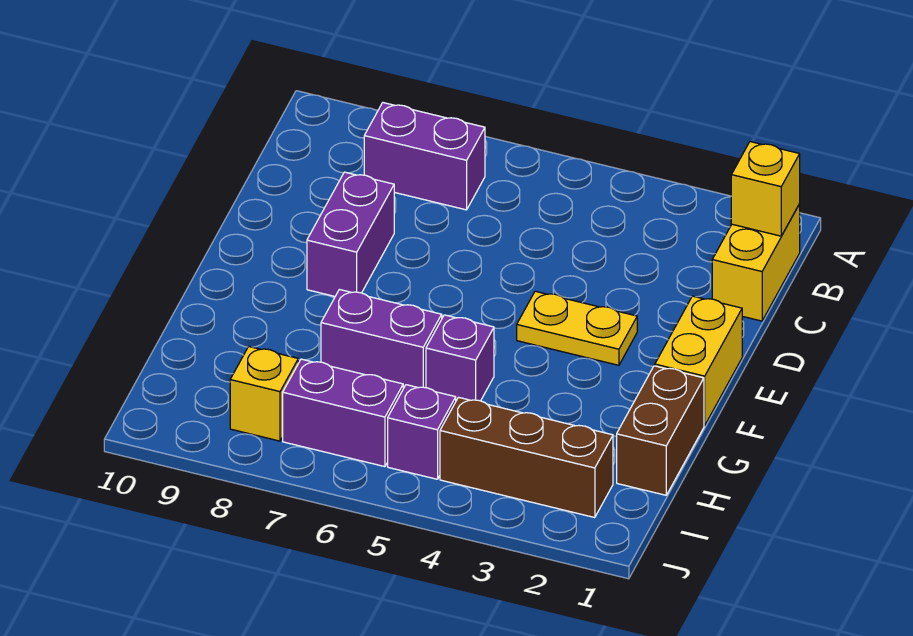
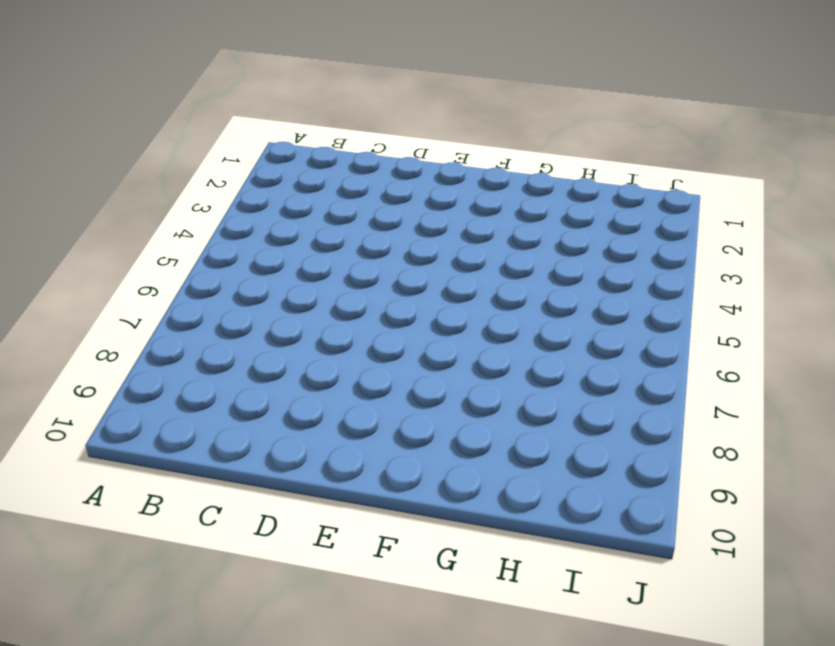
none -> yellow brick B1:C1 level 1
none -> purple brick B7:B8 level 1
none -> purple brick D8:E8 level 1

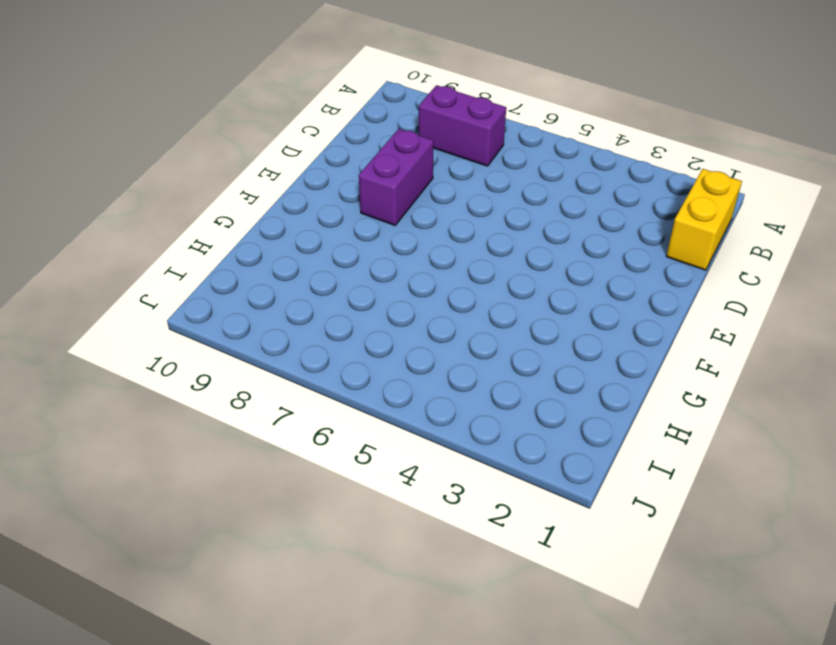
none -> yellow brick E1:F1 level 1
none -> yellow plate E3:E4 level 1
none -> brown brick G1:H1 level 1

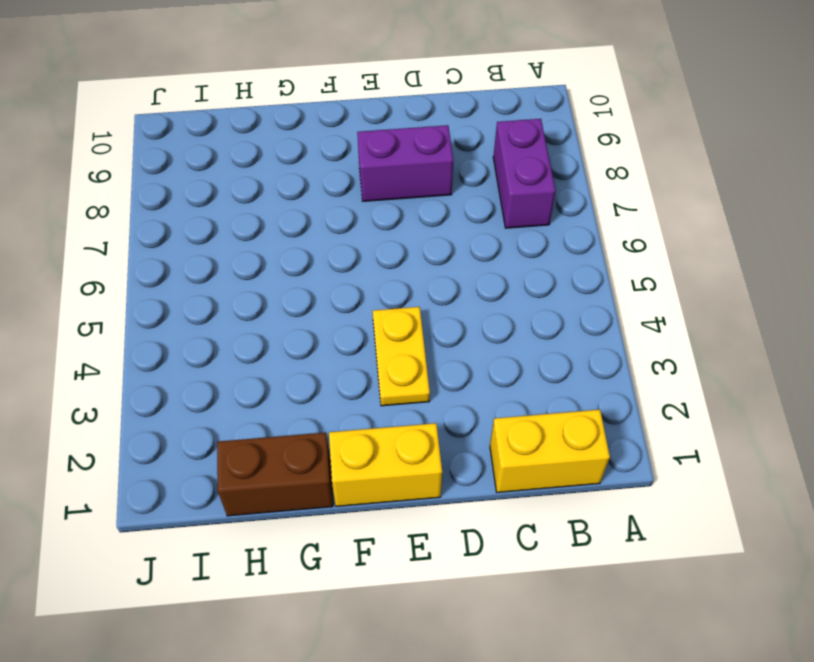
none -> purple brick G5 level 1
none -> purple brick G6:G7 level 1
none -> brown brick I2:I4 level 1

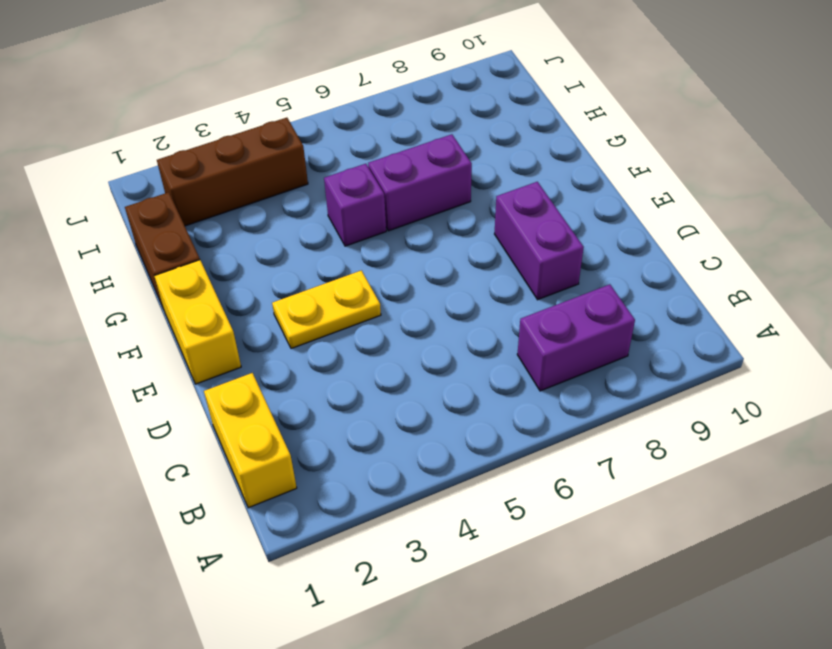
none -> purple brick I5 level 1
none -> purple brick I6:I7 level 1
none -> yellow brick I8 level 1

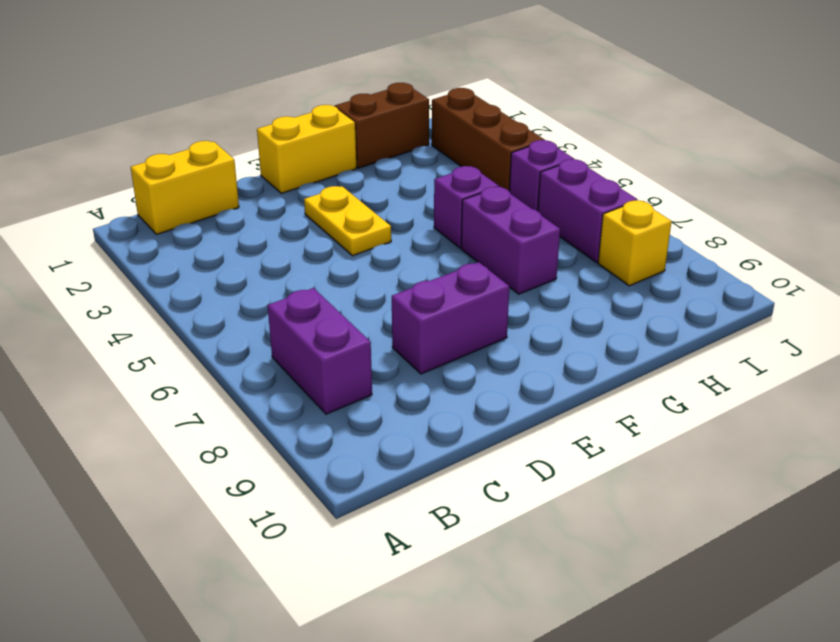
none -> yellow brick B1 level 2

